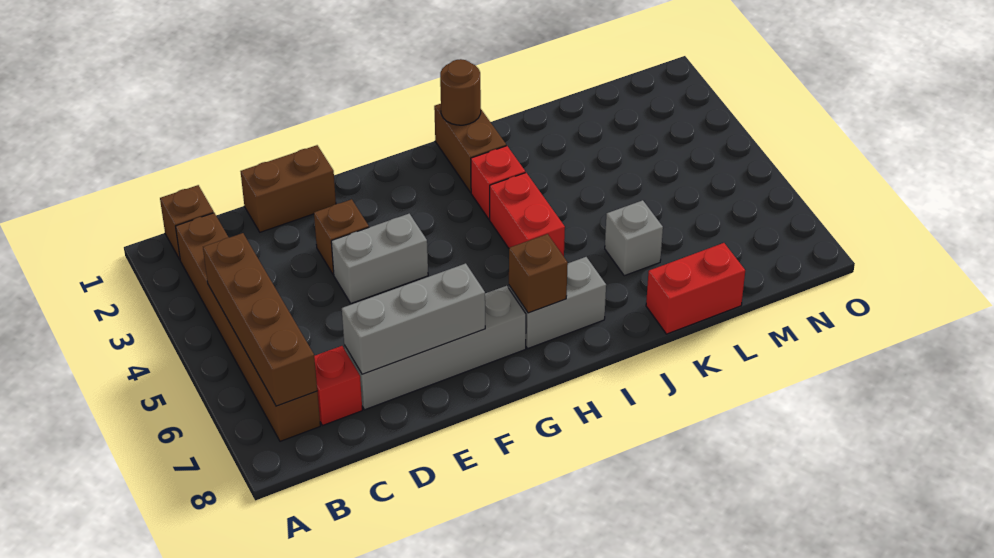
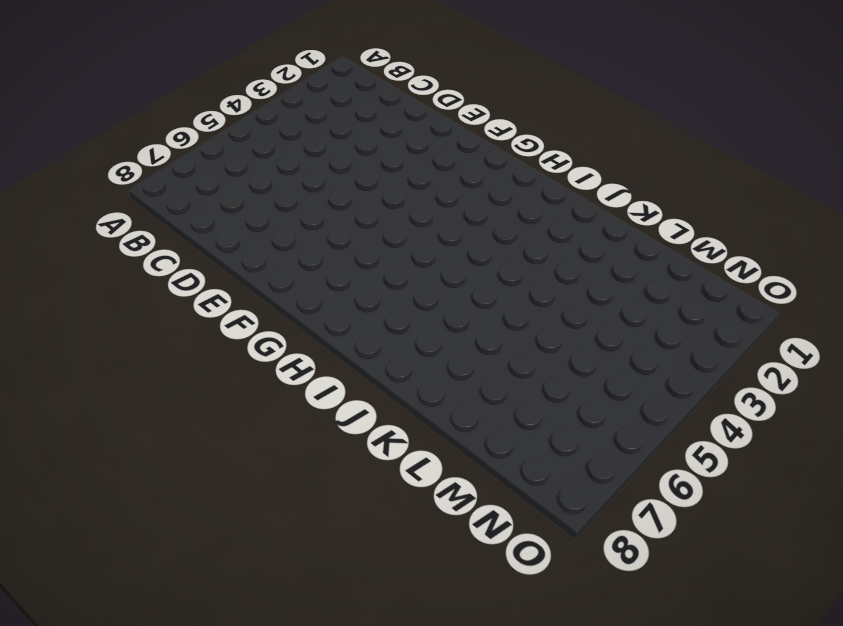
none -> brown brick B1 level 1
none -> brown brick B2:B7 level 1
none -> red brick C7 level 1

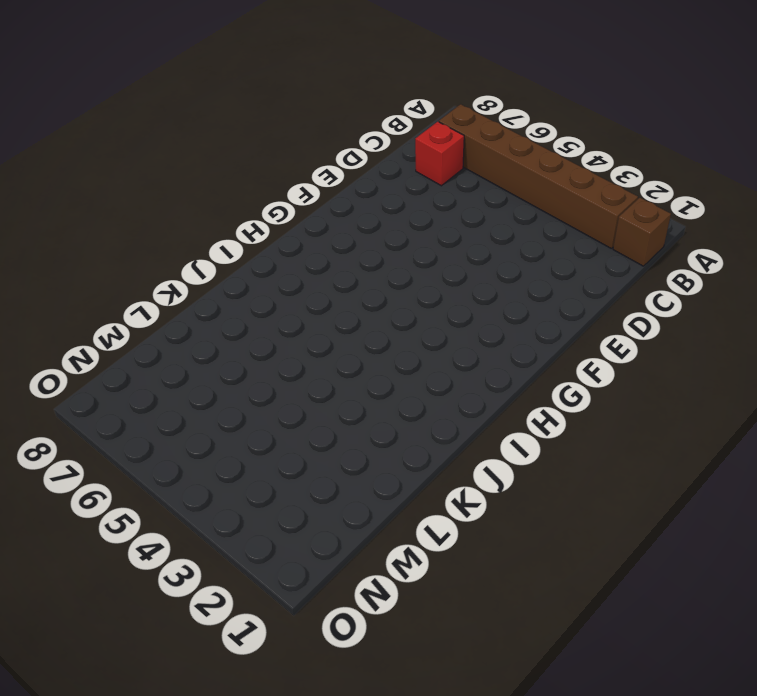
none -> brown brick D1:E1 level 1
none -> grey brick D7:G7 level 1
none -> brown brick E3 level 1

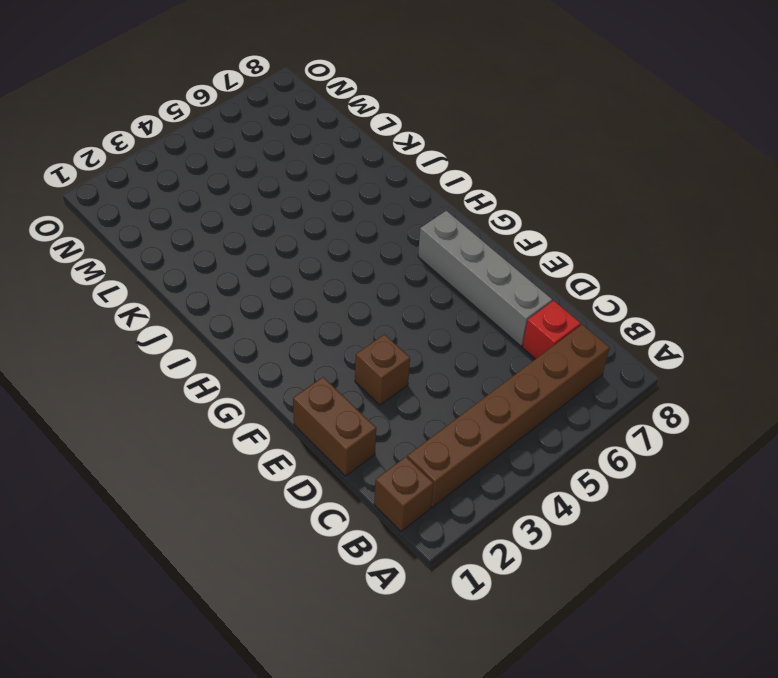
none -> grey brick E4:F4 level 1
none -> grey brick H7:I7 level 1
none -> brown brick I1:I2 level 1

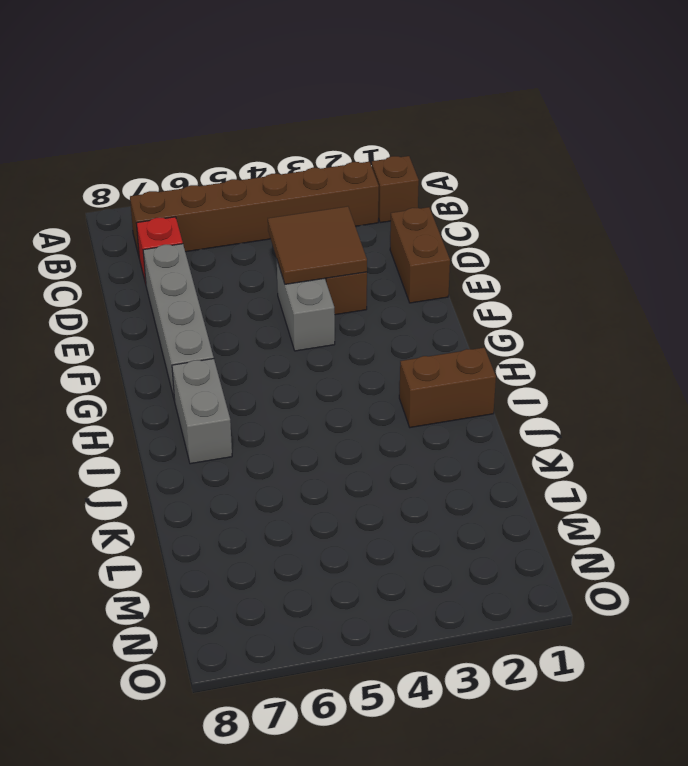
brown tile D3:E4 level 2 -> none
none -> red brick I3 level 1
none -> red brick I4:I5 level 1
none -> grey brick K6 level 1

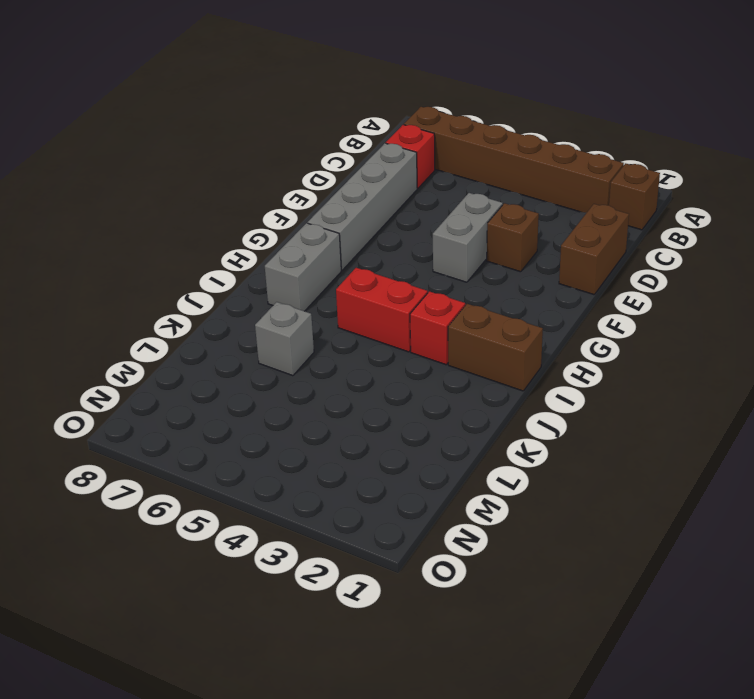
none -> red brick K8:L8 level 1
none -> brown brick B4:B7 level 2
none -> grey brick D7:F7 level 2

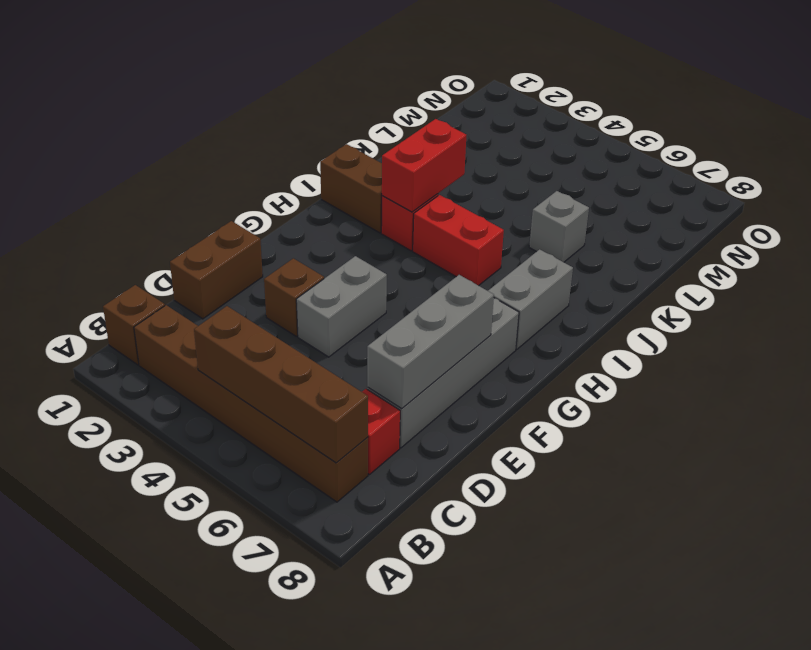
red brick I3:J3 level 2 -> red brick K8:L8 level 1
none -> brown brick H7 level 2
none -> brown round brick I1 level 2

